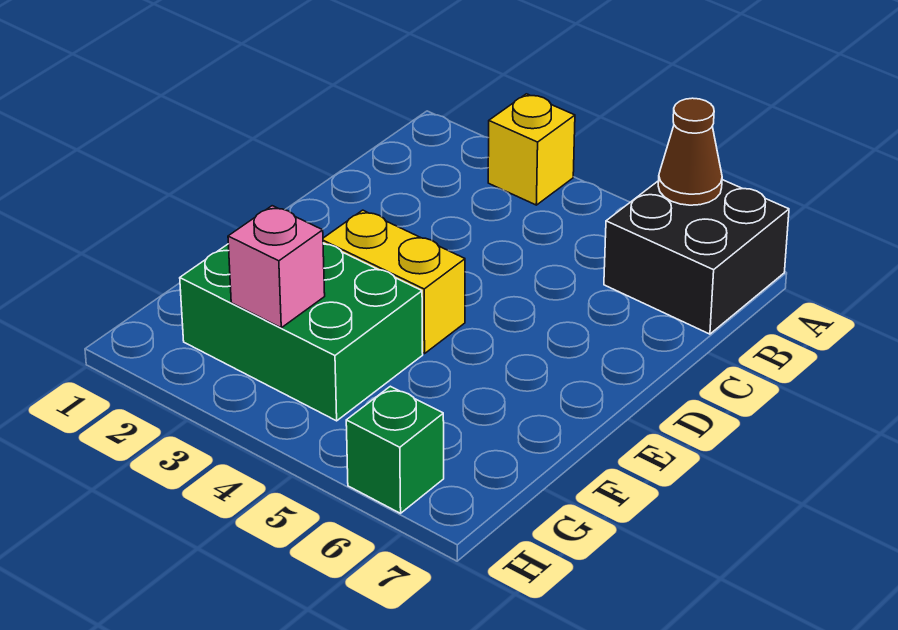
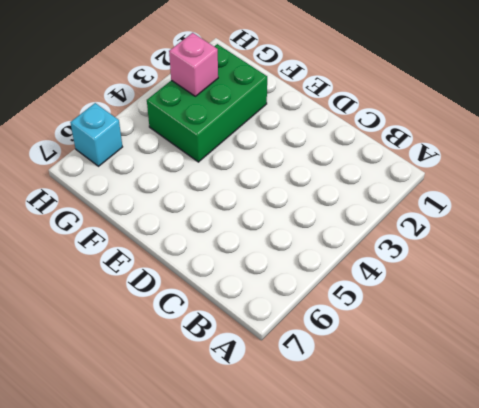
cyan brick H6 level 1 -> green brick H6 level 1
none -> yellow brick A3 level 1
none -> black brick A6:B7 level 1

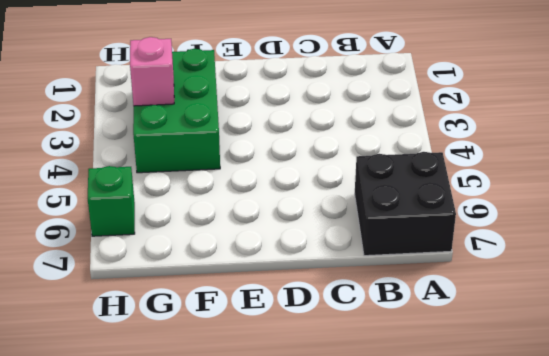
none -> yellow brick A3 level 1
none -> yellow brick E3:E4 level 1

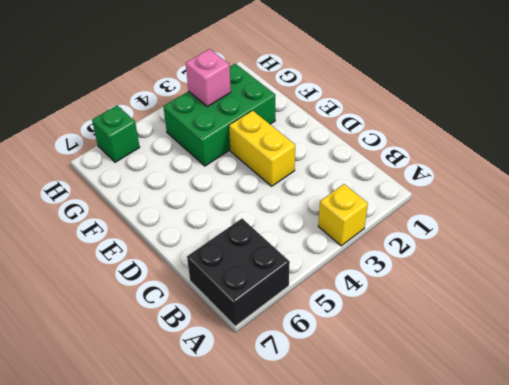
yellow brick D3:E3 level 1 -> yellow brick E3:E4 level 1
none -> brown cone A6 level 2

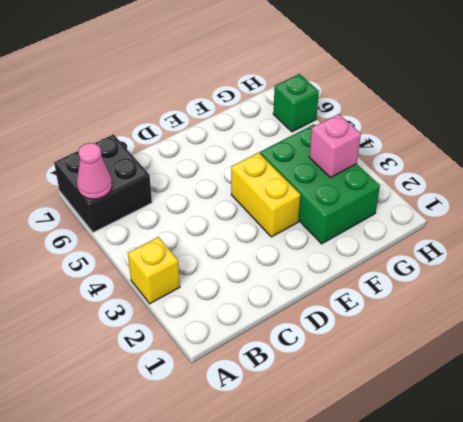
pink cone A6 level 2 -> brown cone A6 level 2

